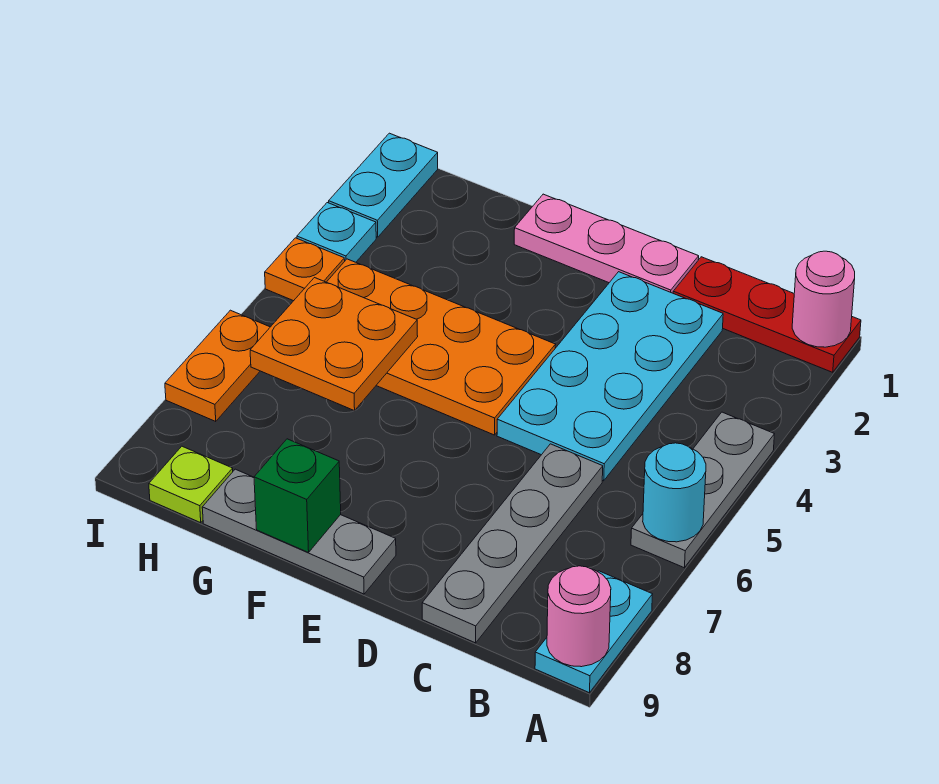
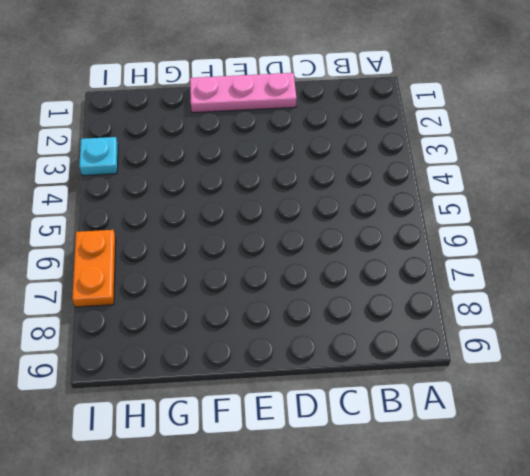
none -> red plate A1:C1 level 1
none -> grey plate A4:A6 level 1
none -> cyan plate A8:A9 level 1

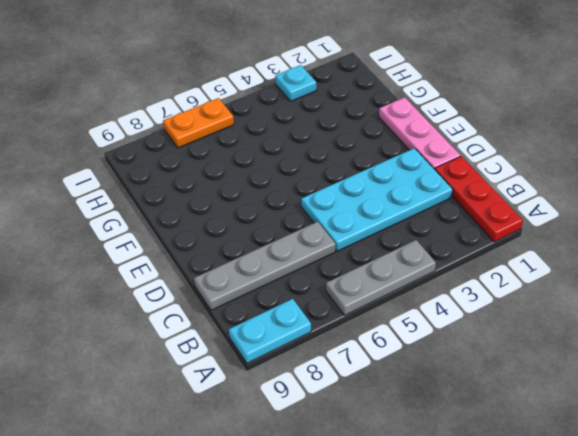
none -> orange plate E4:H5 level 1
none -> grey plate E9:G9 level 1
none -> lime plate H9 level 1

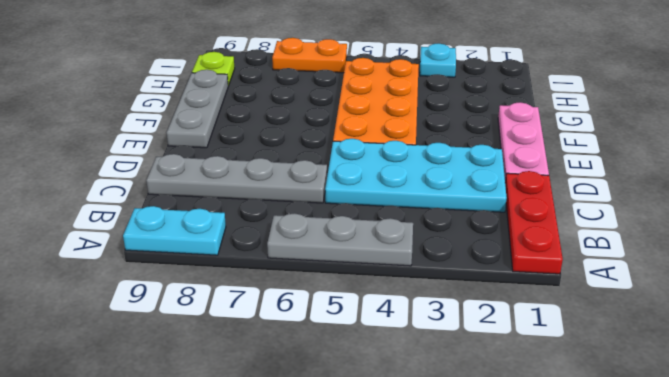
none -> cyan plate I1:I2 level 1
none -> orange plate I4 level 1
none -> pink round brick A1 level 2

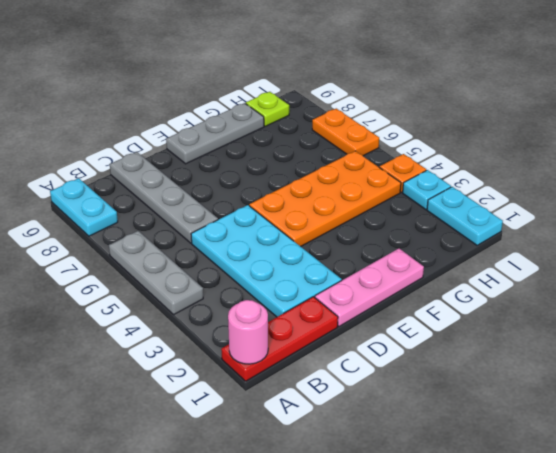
none -> cyan round brick A6 level 2
none -> pink round brick A9 level 2
none -> green brick F9 level 2

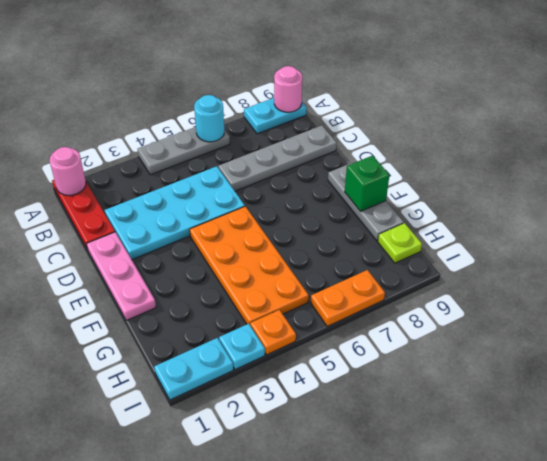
none -> orange plate G5:H6 level 2

